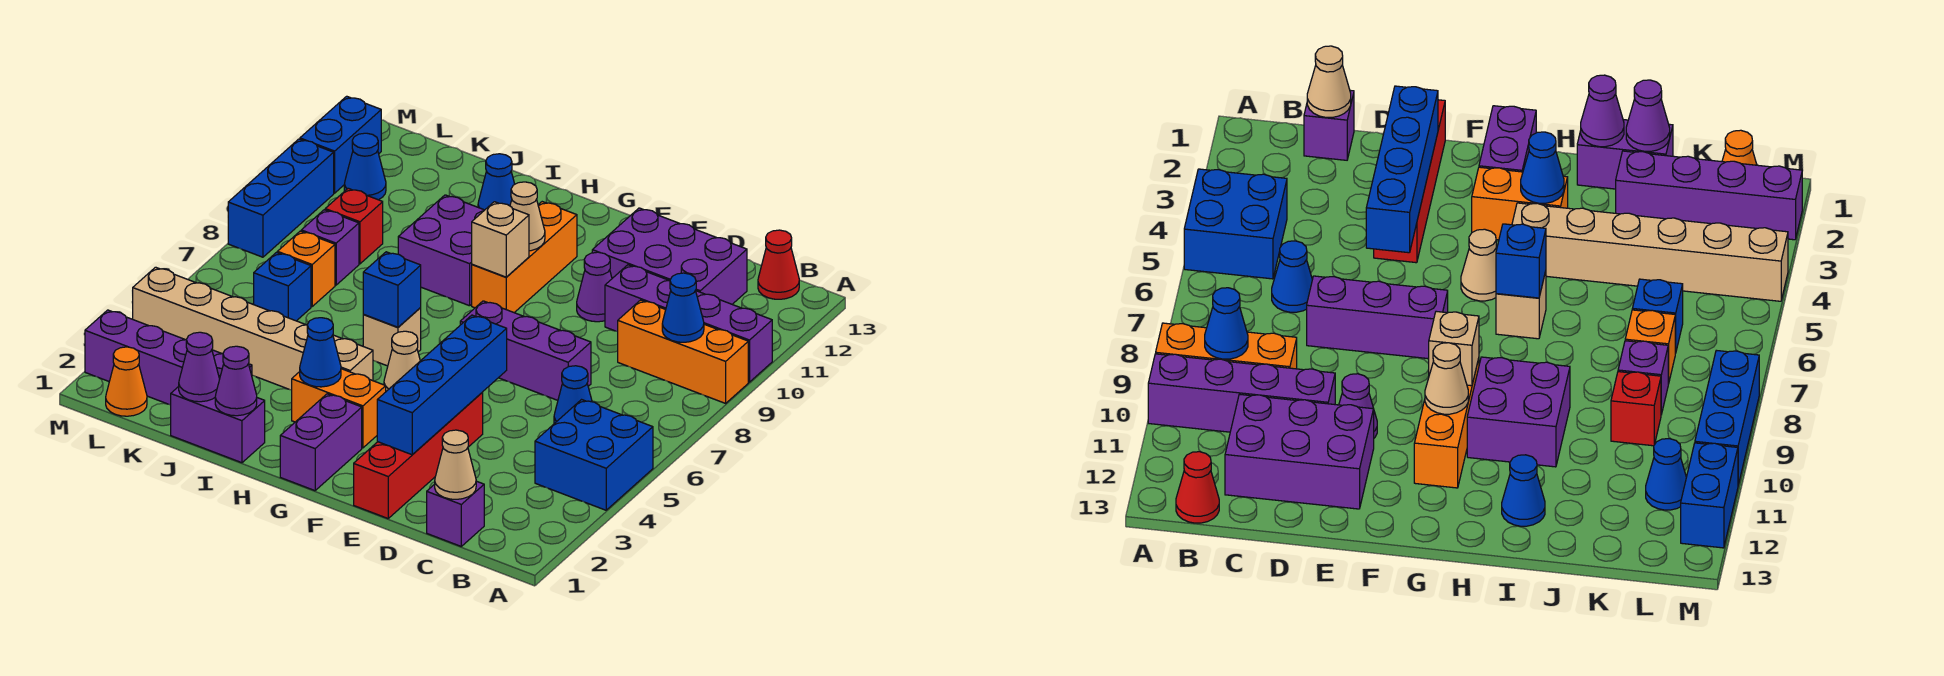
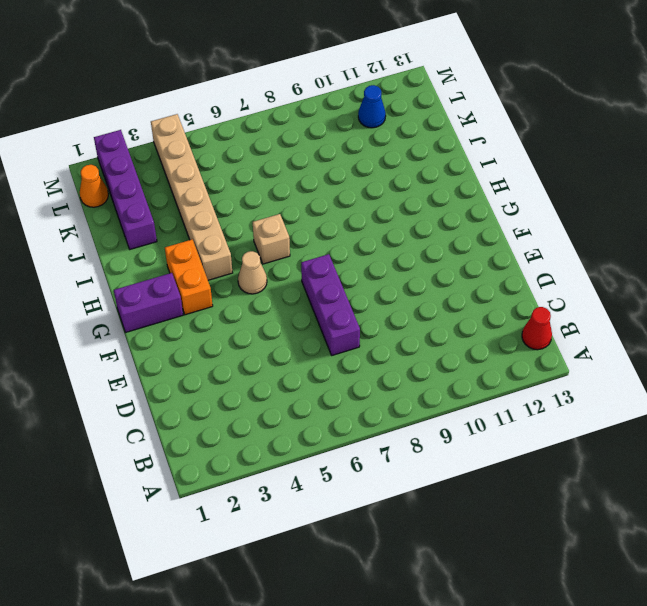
none -> blue brick A4:B5 level 1
none -> orange brick A9:C9 level 1
none -> purple brick A10:D10 level 1
none -> purple brick C1 level 1

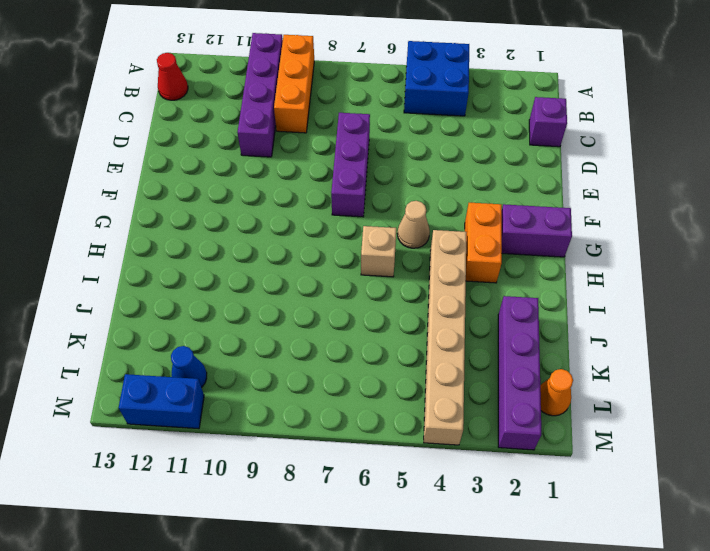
none -> blue cone C6 level 1
none -> purple brick C11:E12 level 1
none -> red brick E1:E4 level 1
none -> purple cone E10 level 1

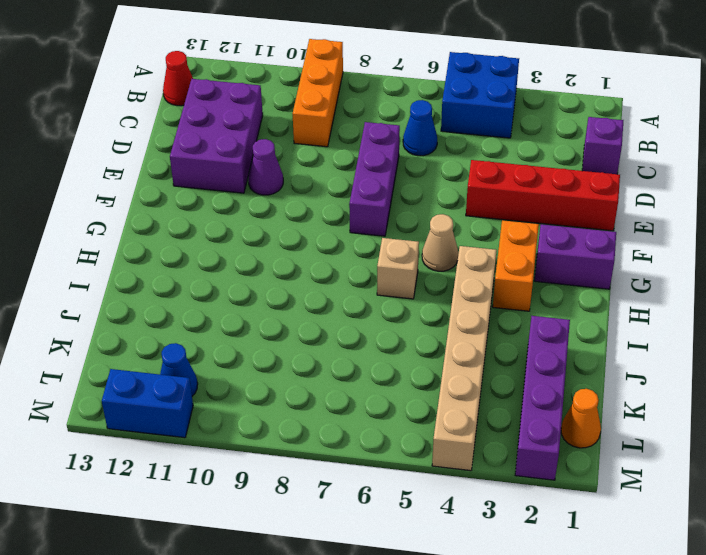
none -> purple brick A10:D10 level 1
none -> orange brick G9:G11 level 1
none -> purple brick H9:I10 level 1
none -> purple brick I1:J1 level 1

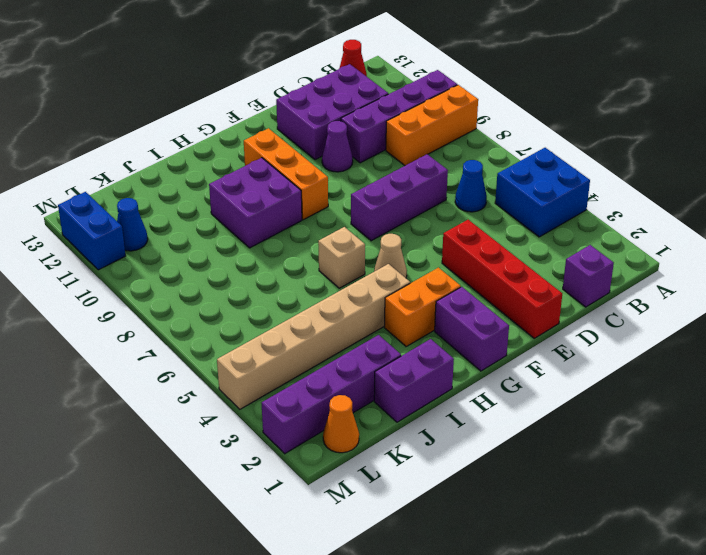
none -> blue cone I12 level 1
none -> blue brick K6 level 1
none -> orange brick K7 level 1
none -> purple brick K8 level 1

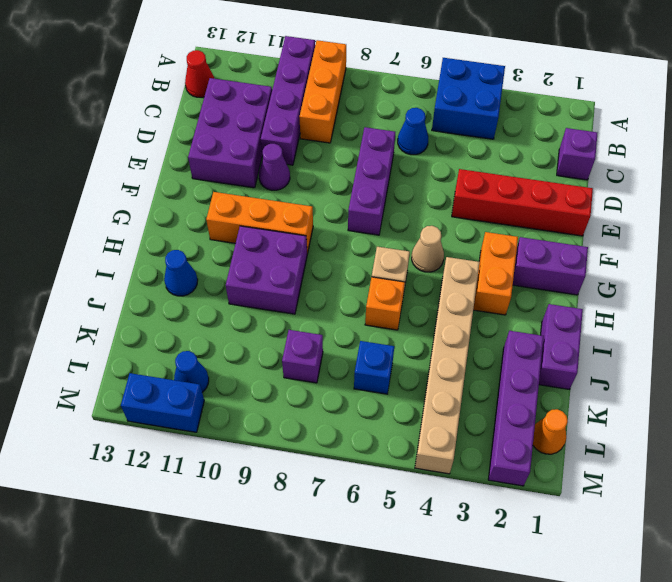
orange brick I6 level 1 -> orange brick K7 level 1
none -> red brick K9 level 1
none -> blue brick M8:M10 level 1
none -> blue cone B9 level 2
none -> tan cone C1 level 2

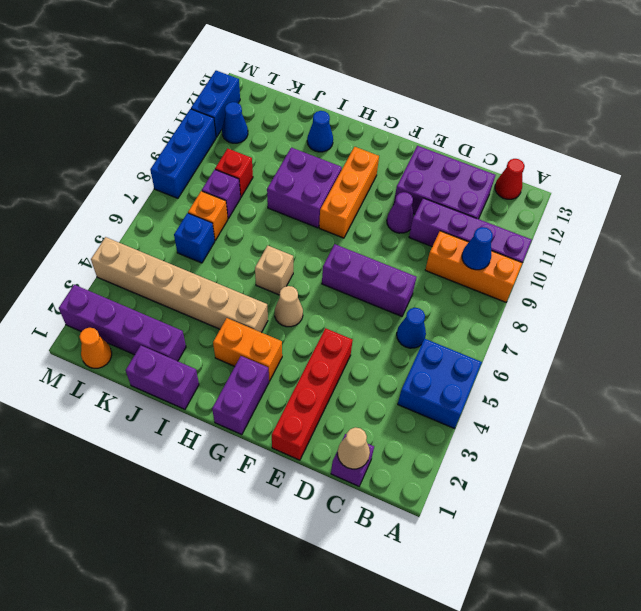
none -> blue brick E2:E5 level 2
none -> tan brick G9 level 2
none -> tan cone G10 level 2
none -> blue cone H3 level 2

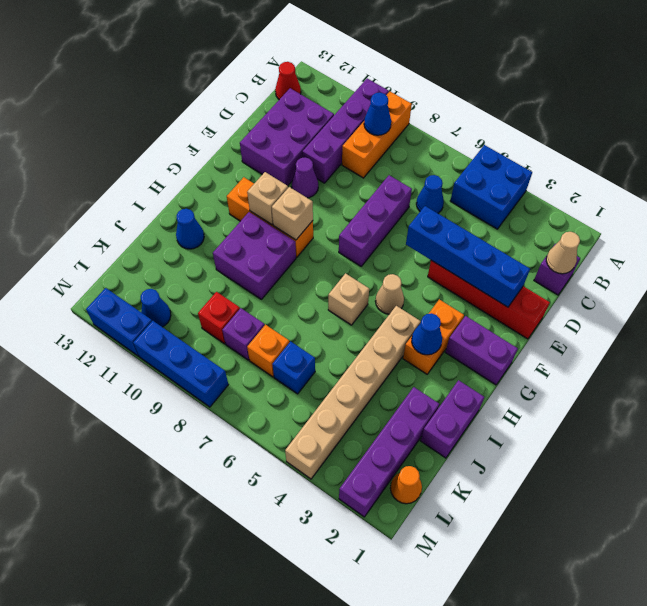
tan brick G10 level 2 -> tan cone G10 level 2
none -> blue brick H6 level 2
none -> purple cone I1 level 2
none -> purple cone J1 level 2

